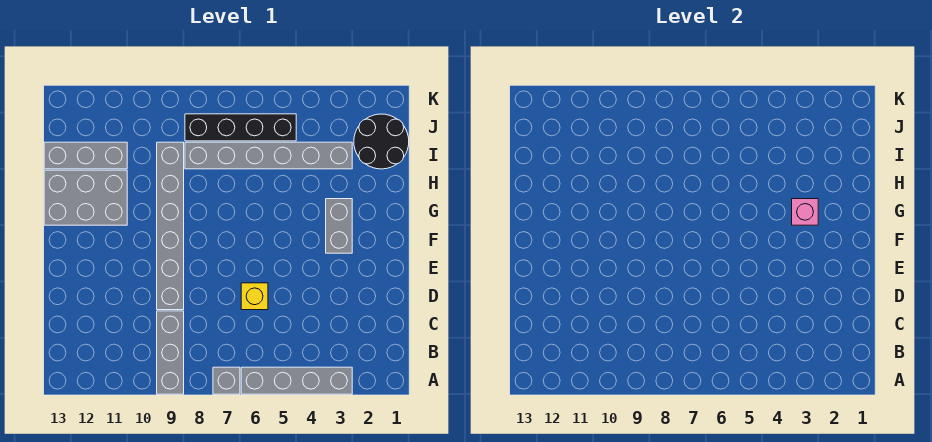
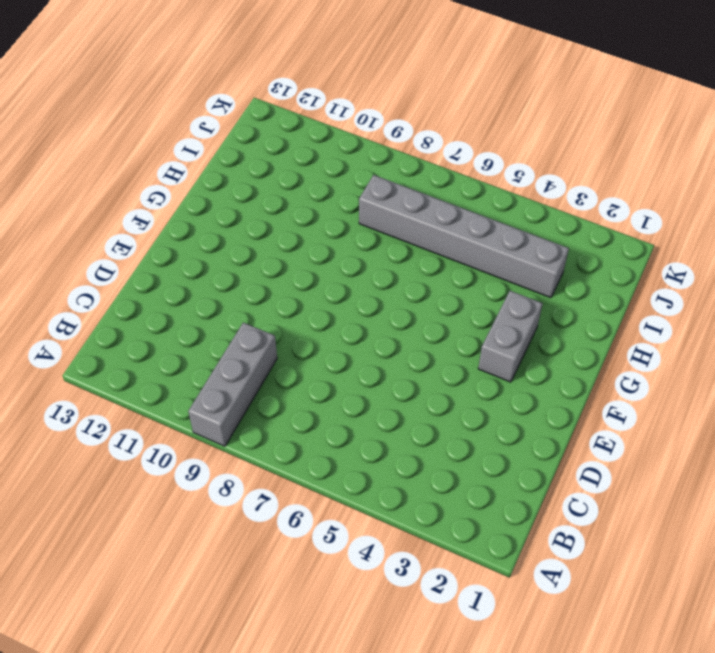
none -> grey brick A3:A6 level 1
none -> grey brick A7 level 1
none -> yellow brick D6 level 1

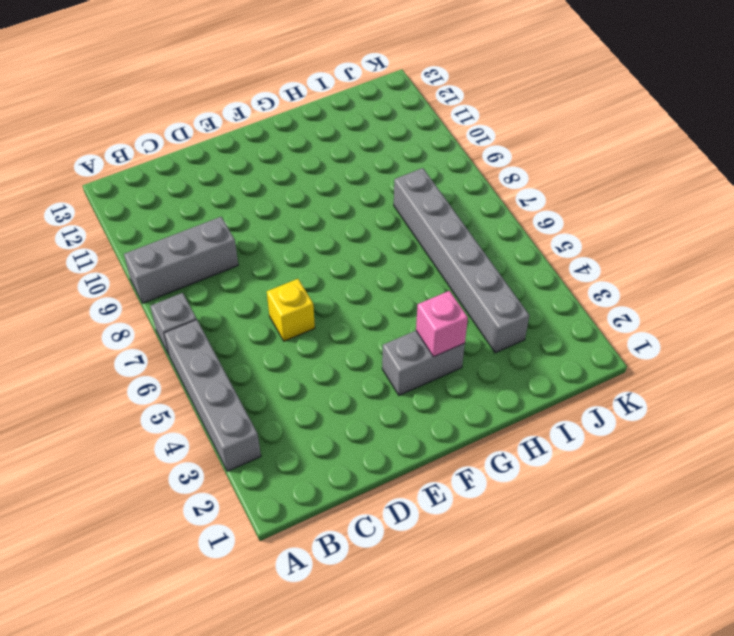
none -> grey brick D9:I9 level 1
none -> grey brick G11:H13 level 1
none -> black round brick I1:J2 level 1

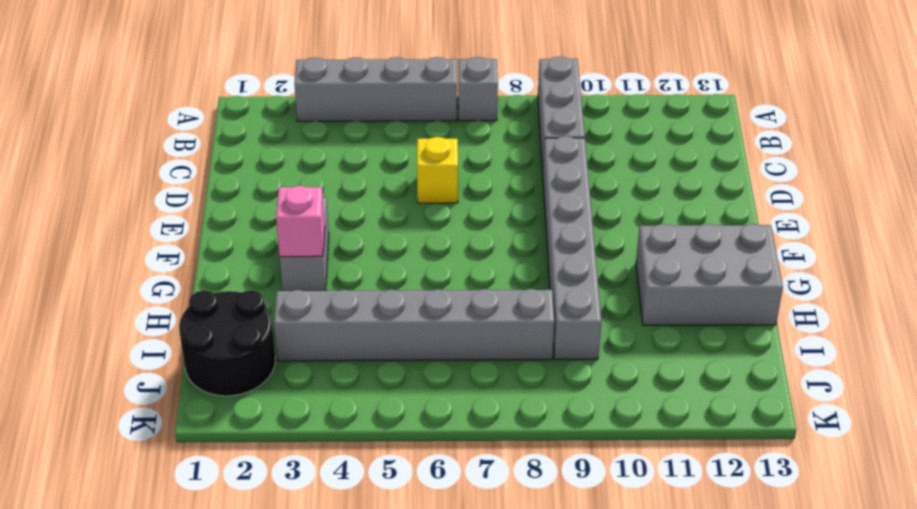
none -> grey brick I11:I13 level 1
none -> black brick J5:J8 level 1

